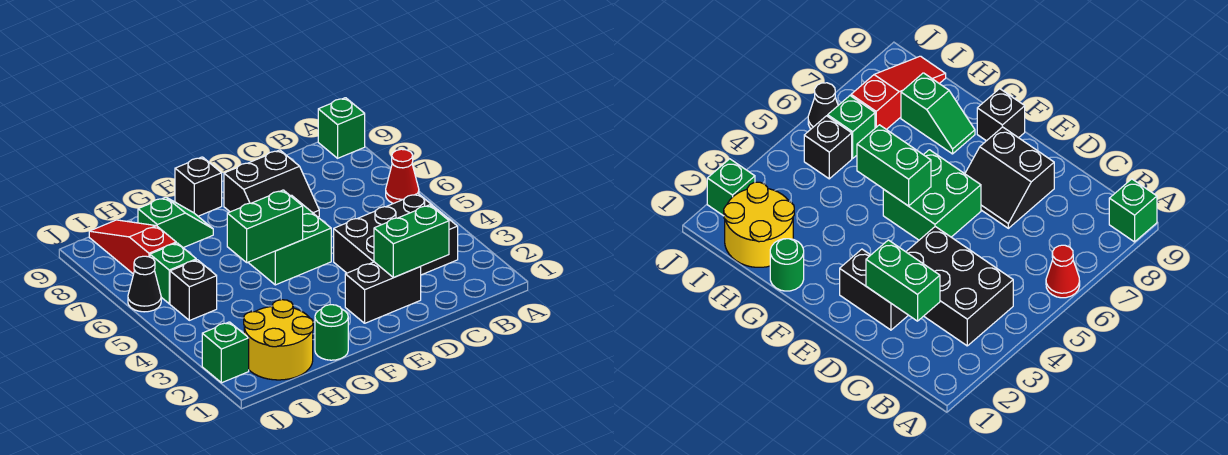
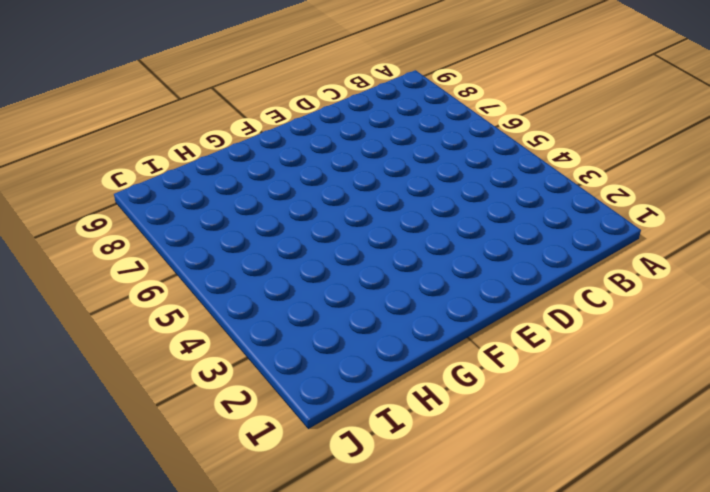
none -> red cone A6 level 1
none -> green brick A9 level 1
none -> black brick B3:D4 level 1

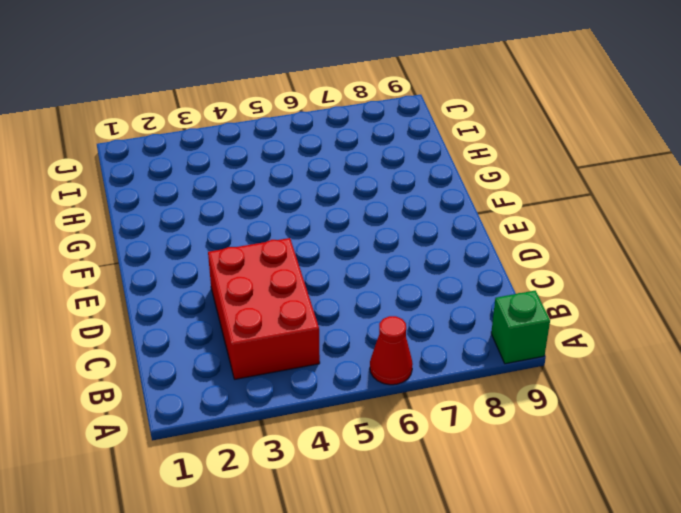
red brick B3:D4 level 1 -> black brick B3:D4 level 1
none -> black brick D2:E2 level 1
none -> black slope D7:E8 level 1 top 8
none -> green brick E5:F6 level 1

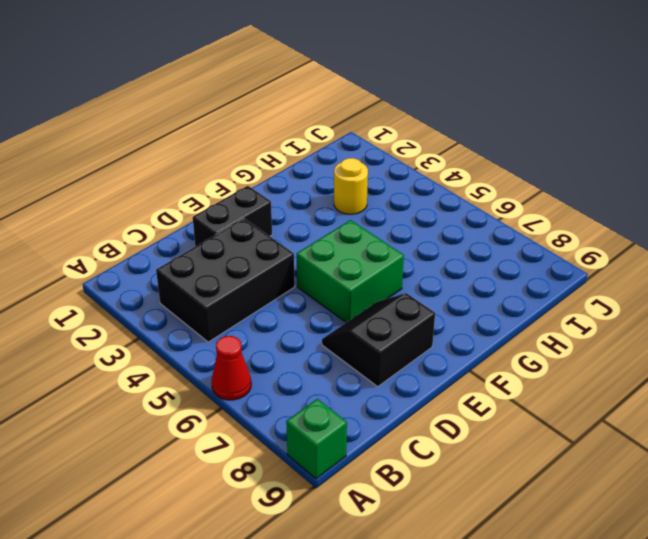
yellow round brick H3 level 1 -> none
none -> black brick F9 level 1
none -> green round brick G1 level 1
none -> green slope G8:H8 level 1 top H

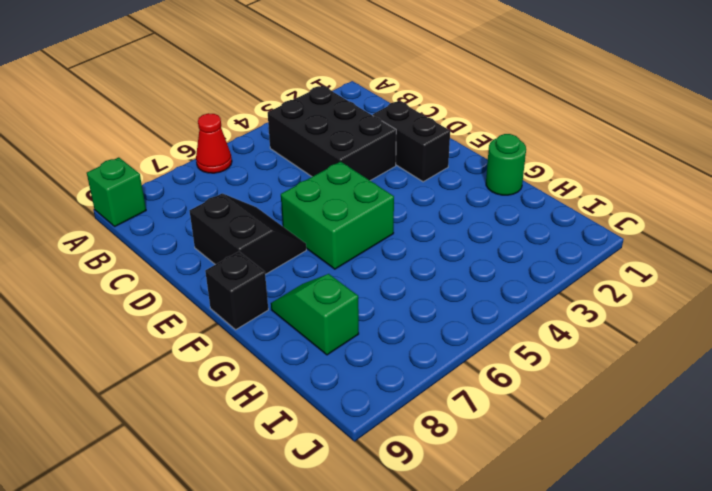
none -> yellow round brick H1:I2 level 1
none -> black brick I5 level 1
none -> green brick I6 level 1

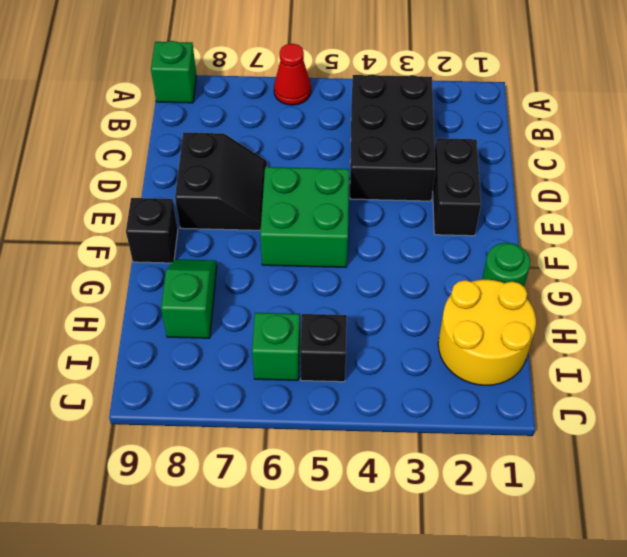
none -> red slope I7:I9 level 1 top 7
none -> green brick J2 level 1
none -> black cone J6 level 1

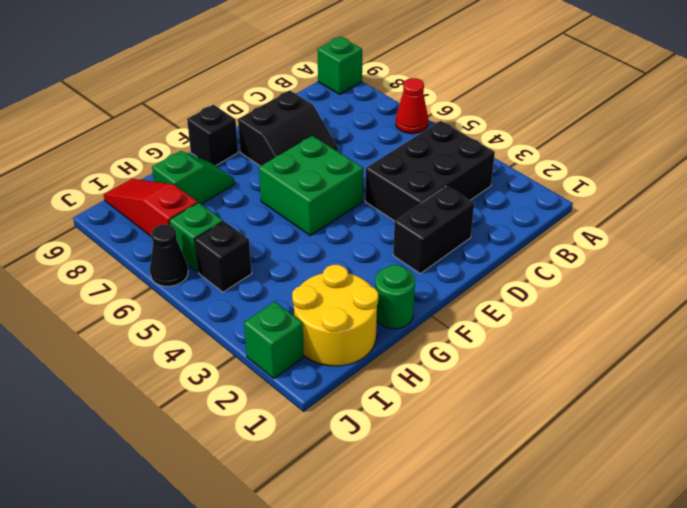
none -> green brick C2:D2 level 2
none -> green brick F5:G5 level 2

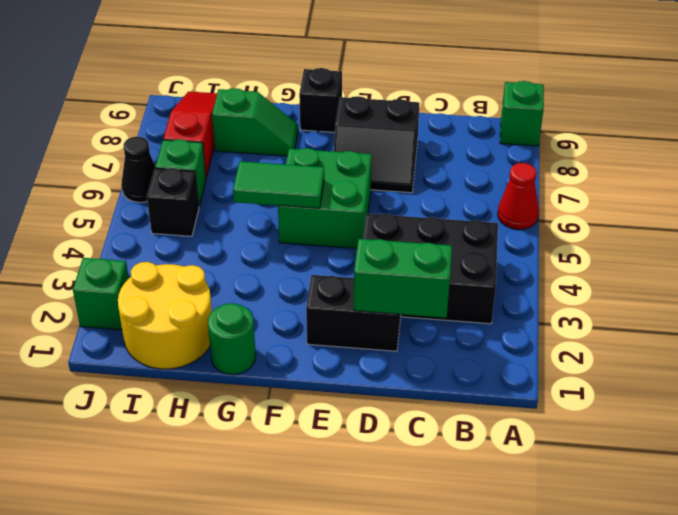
green tile F5:G5 level 2 -> green brick F5:G5 level 2

